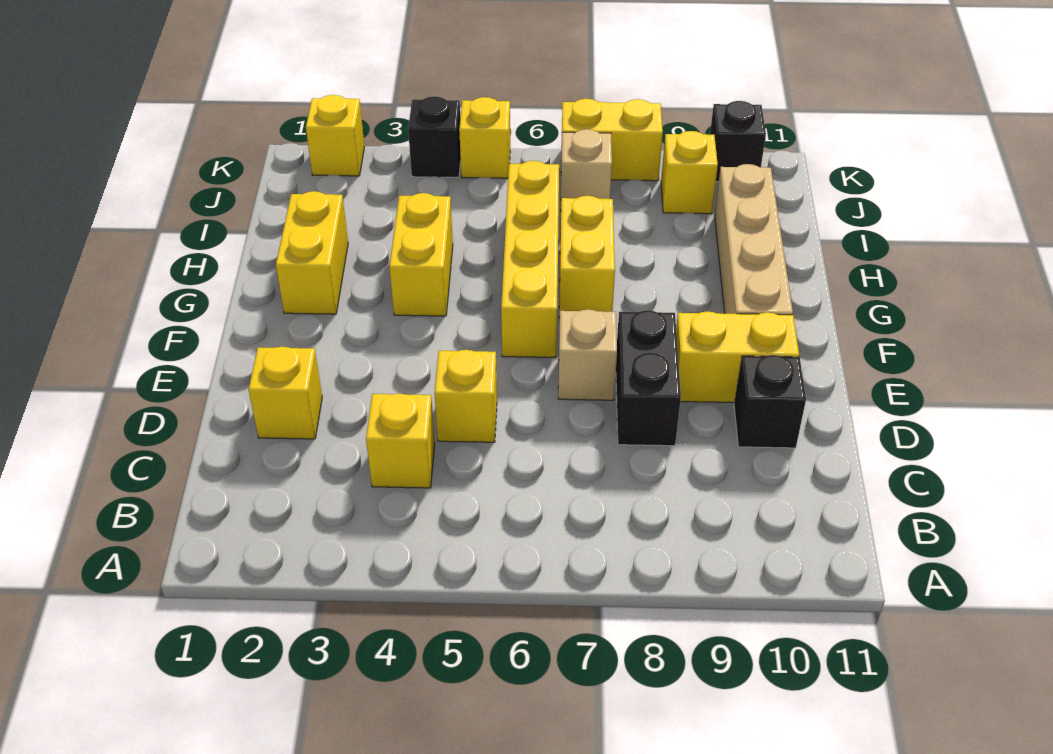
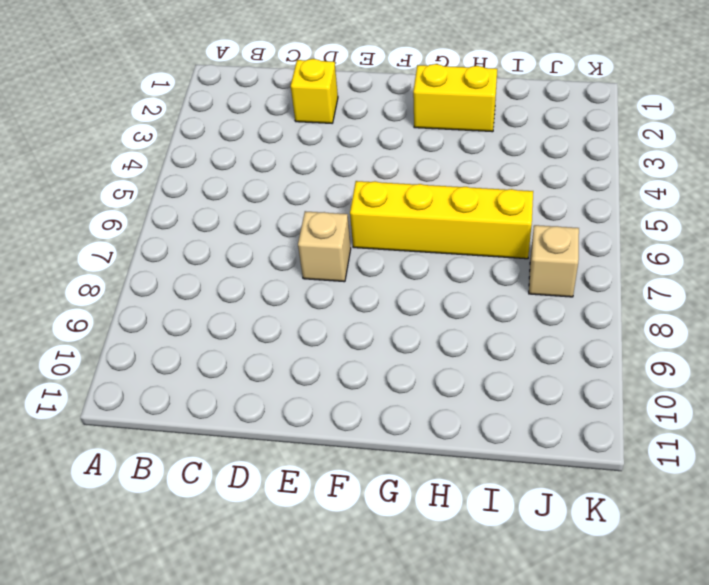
none -> yellow brick C4 level 1
none -> yellow brick D5 level 1
none -> black brick D8:E8 level 1

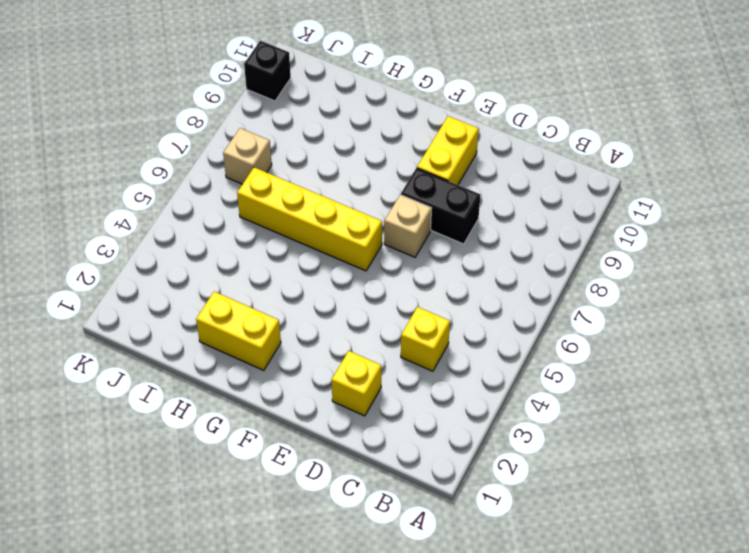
none -> yellow brick D5 level 1
none -> black brick D10 level 1
none -> tan brick F10:I10 level 1

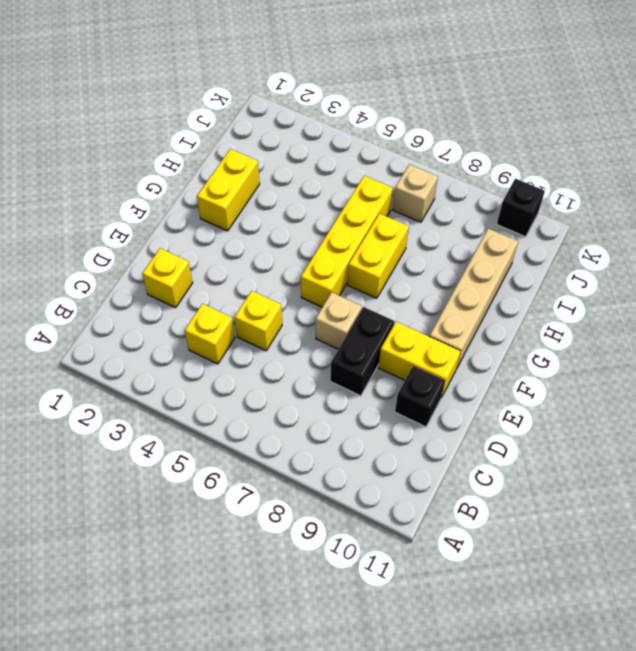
none -> yellow brick G4:H4 level 1
none -> yellow brick J9 level 1
none -> yellow brick K2 level 1

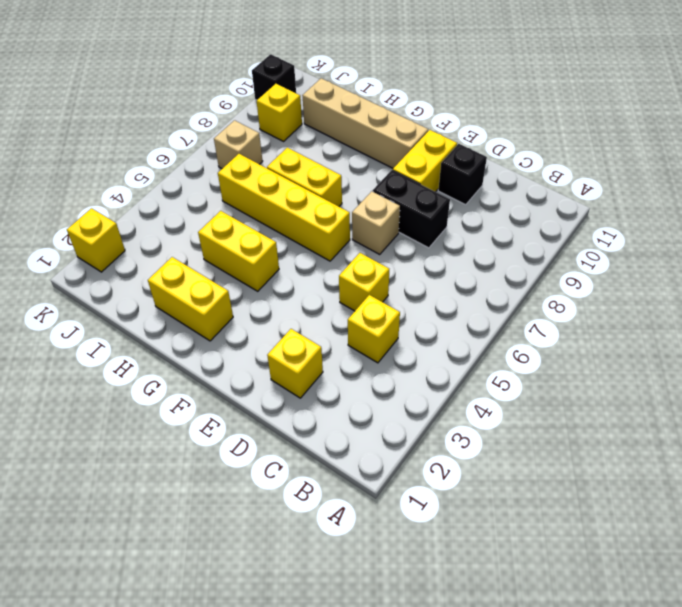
none -> black brick K4 level 1
none -> yellow brick K5 level 1
none -> yellow brick K7:K8 level 1

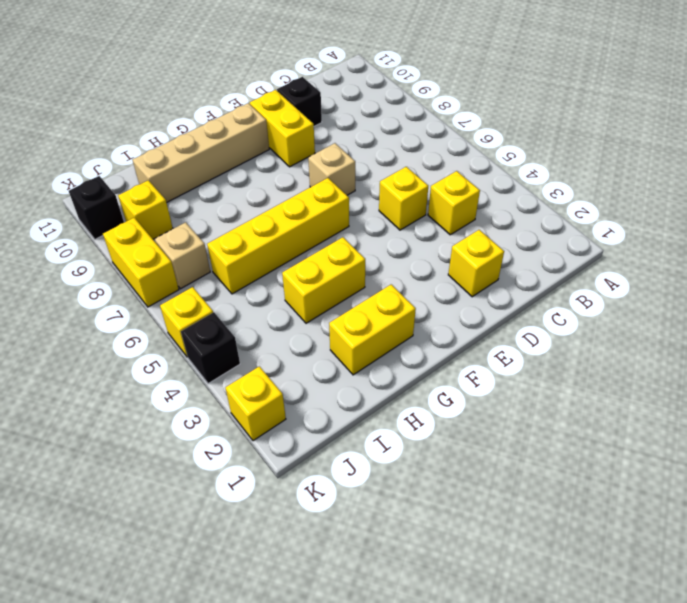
none -> black brick D8:E8 level 1
none -> yellow brick G7:H7 level 1

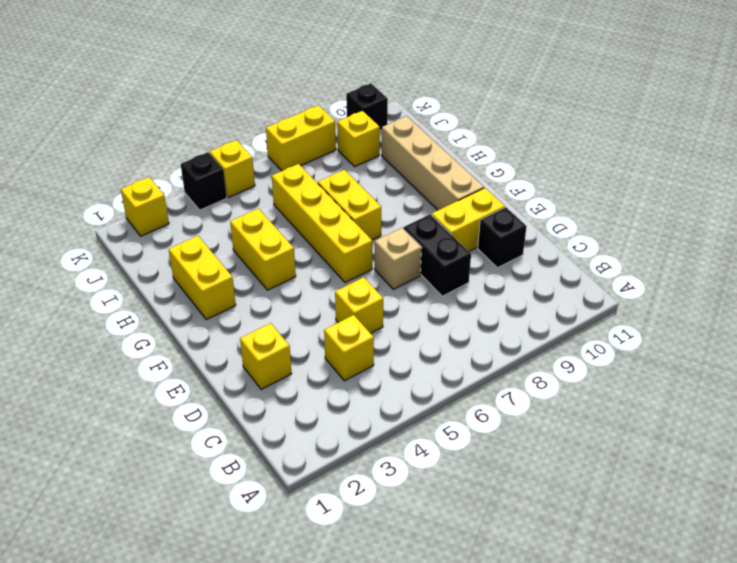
none -> tan brick J7 level 1

